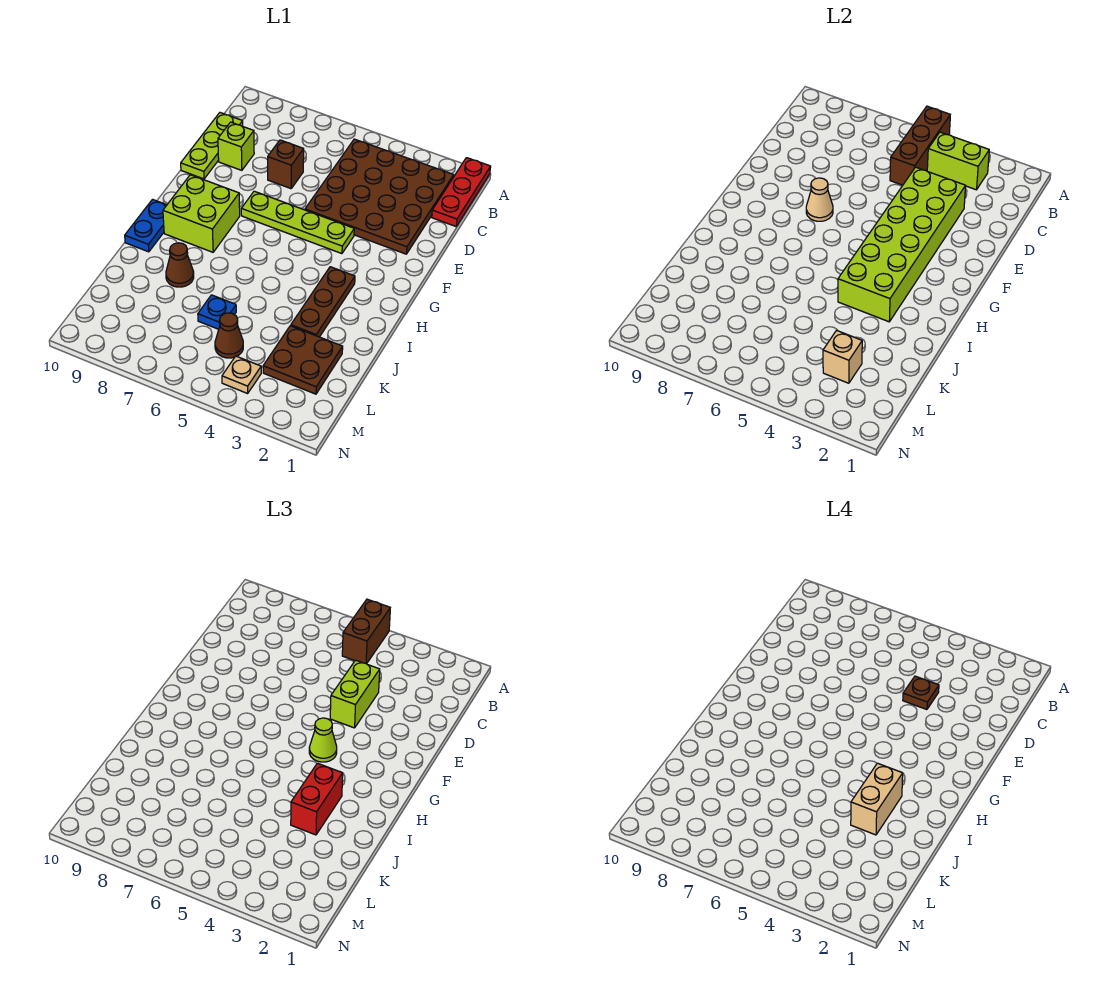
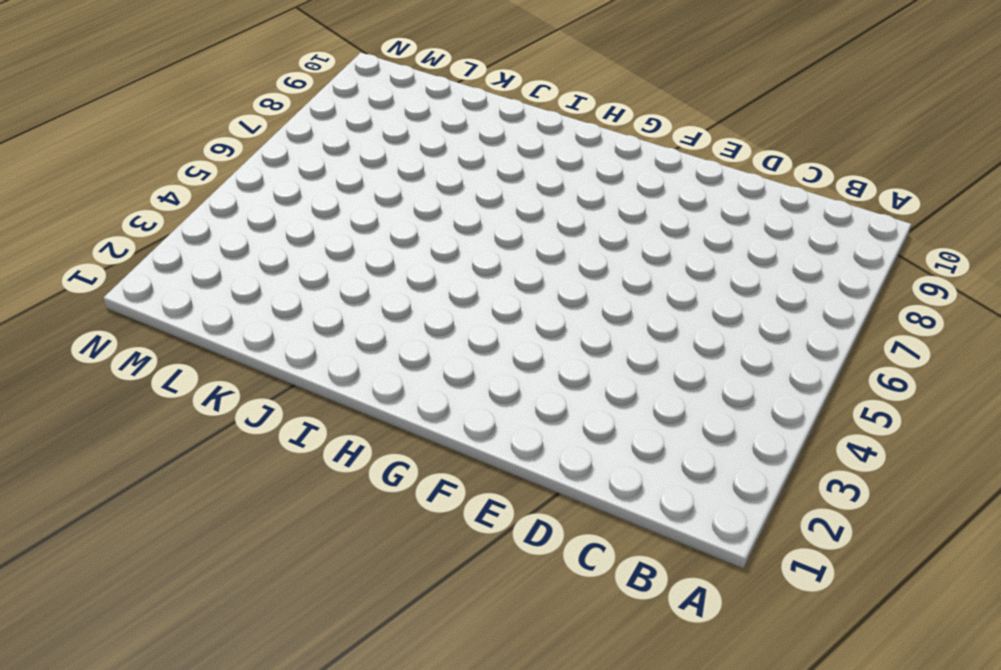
none -> red plate A1:C1 level 1
none -> brown plate B2:E5 level 1
none -> lime plate C10:E10 level 1

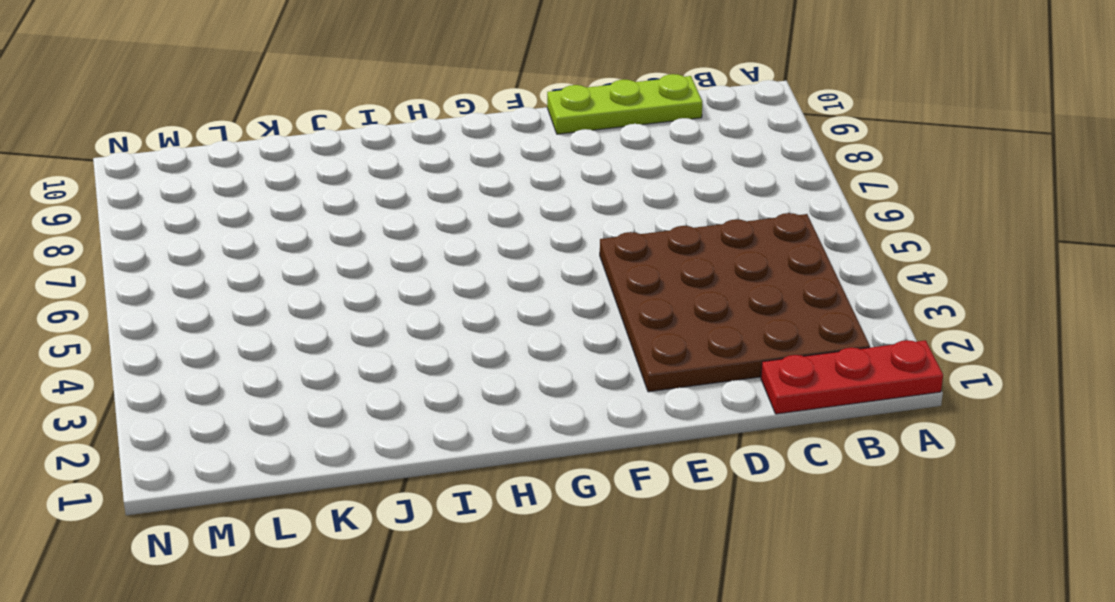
none -> brown brick D7 level 1
none -> lime brick D9 level 1
none -> lime plate F4:F7 level 1

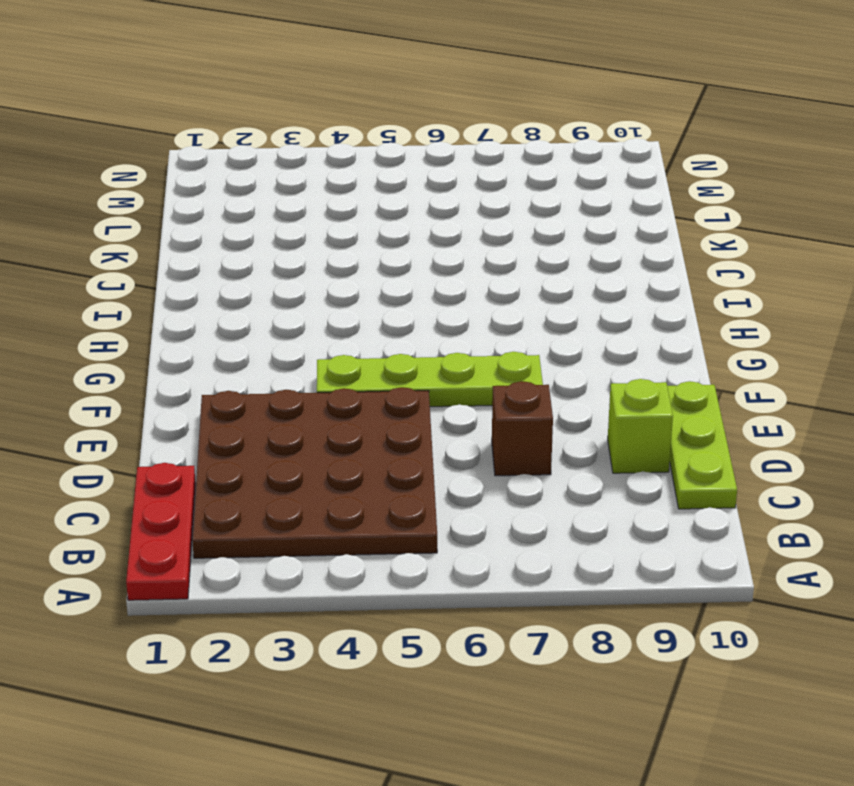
none -> lime brick G8:H9 level 1
none -> brown plate H3:J3 level 1
none -> blue plate H10:I10 level 1

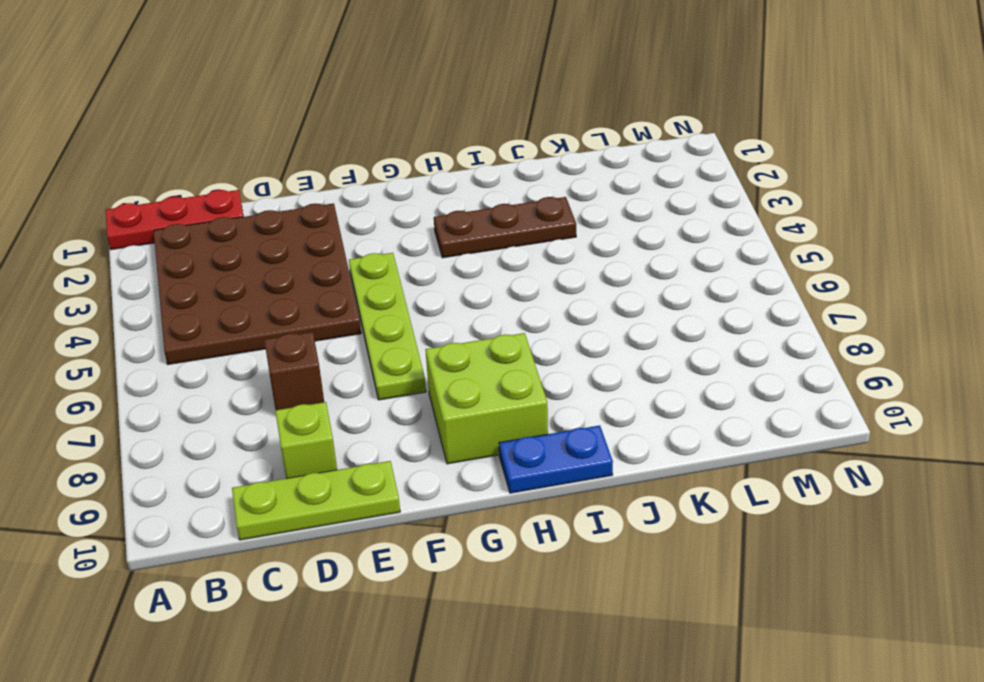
none -> brown cone J8 level 1
none -> brown plate K2:L3 level 1
none -> blue plate K6 level 1

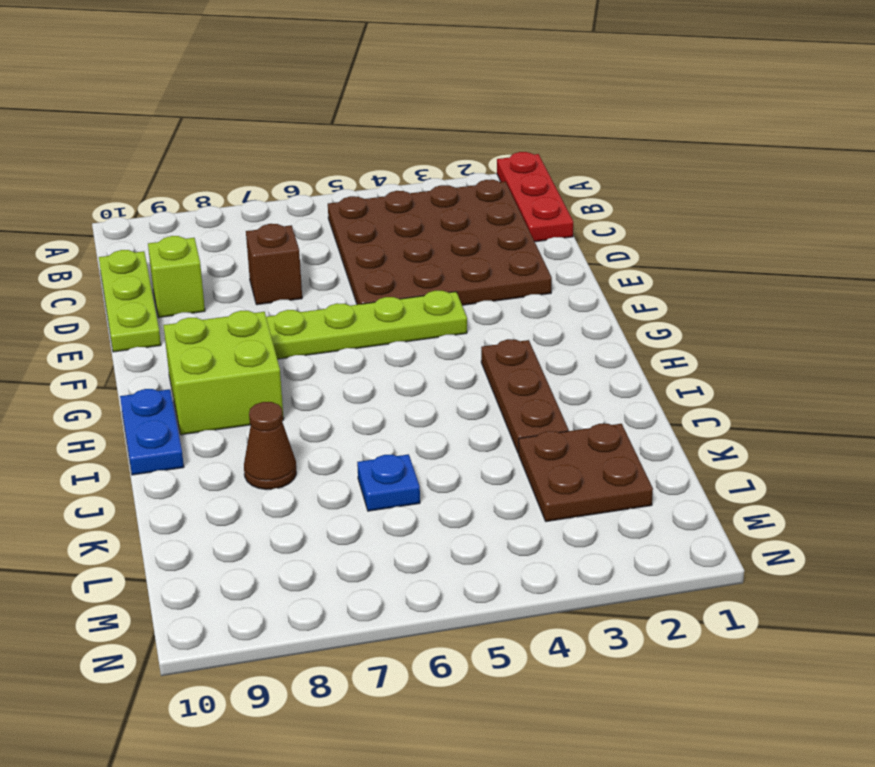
none -> brown cone L5 level 1
none -> tan plate M4 level 1
none -> brown brick A5:C5 level 2

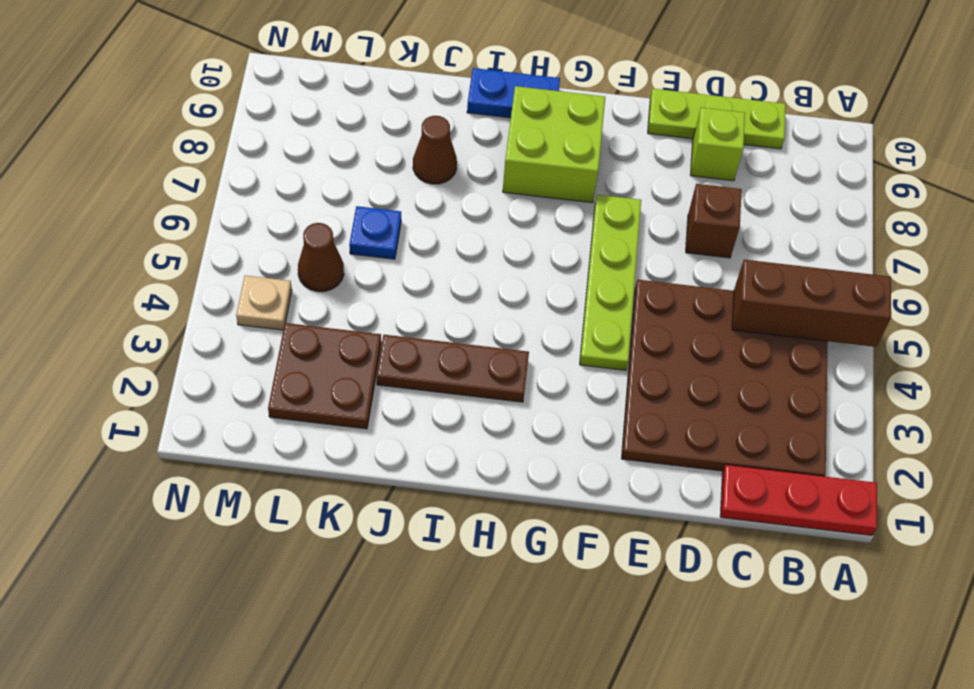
none -> lime brick B3:B4 level 2
none -> lime brick D3:I4 level 2
none -> tan cone F7 level 2

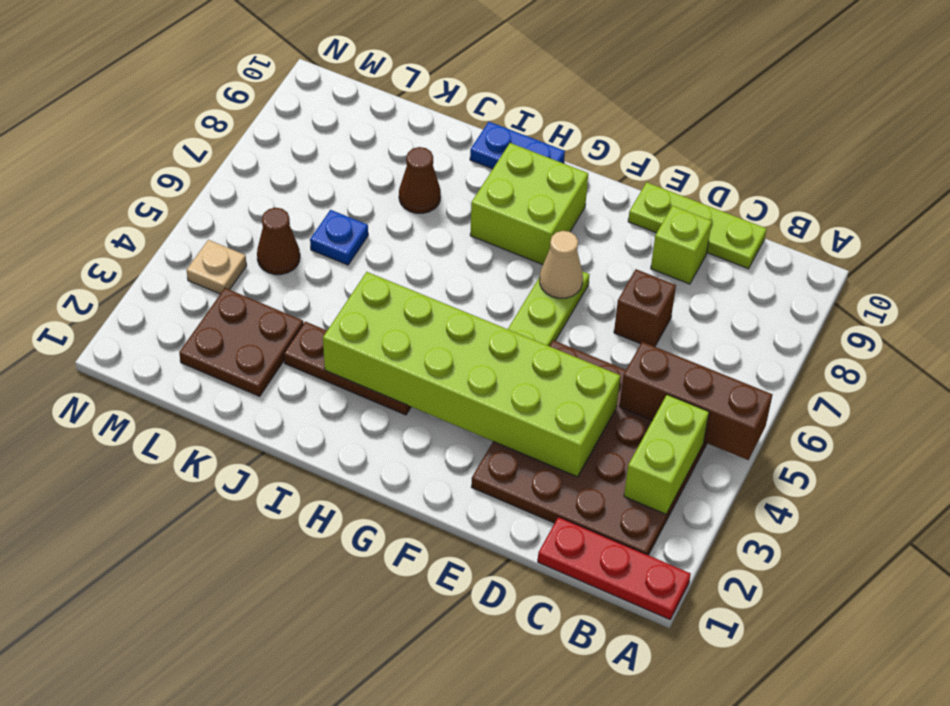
none -> tan brick L3 level 2
none -> brown brick A5:B5 level 3
none -> lime brick D4:E4 level 3

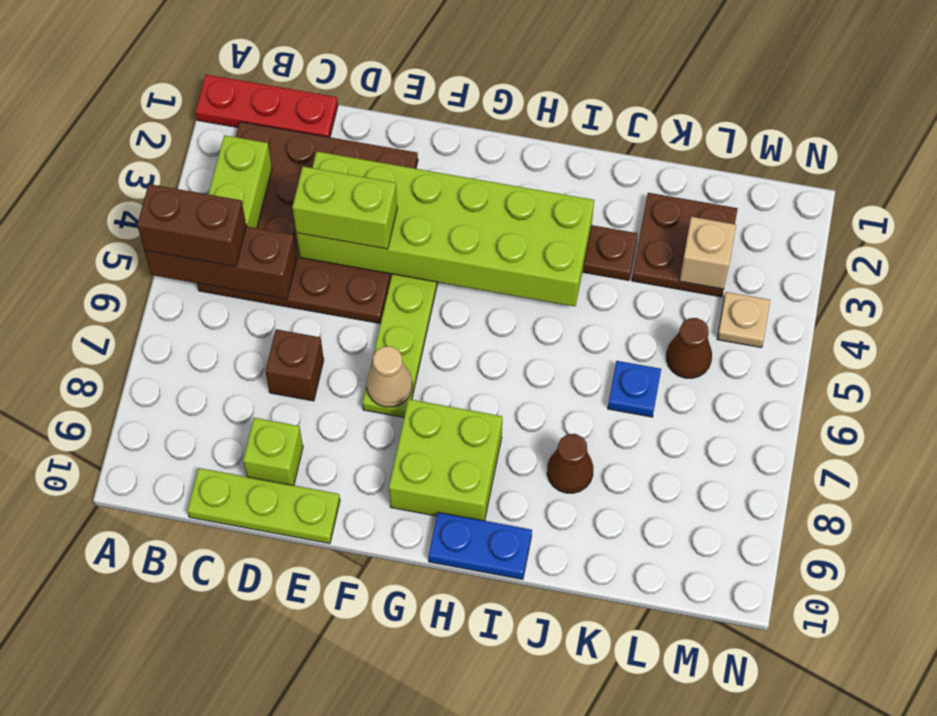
none -> lime cone G4 level 3
none -> red brick I3:J3 level 3
none -> brown plate D4 level 4

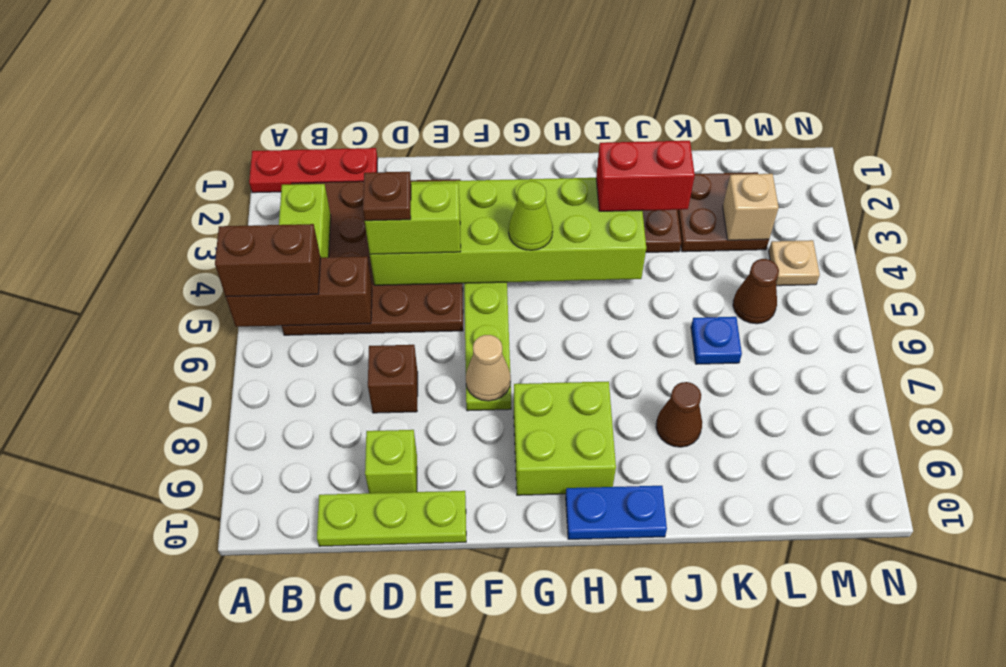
none -> tan brick I3:J3 level 4

